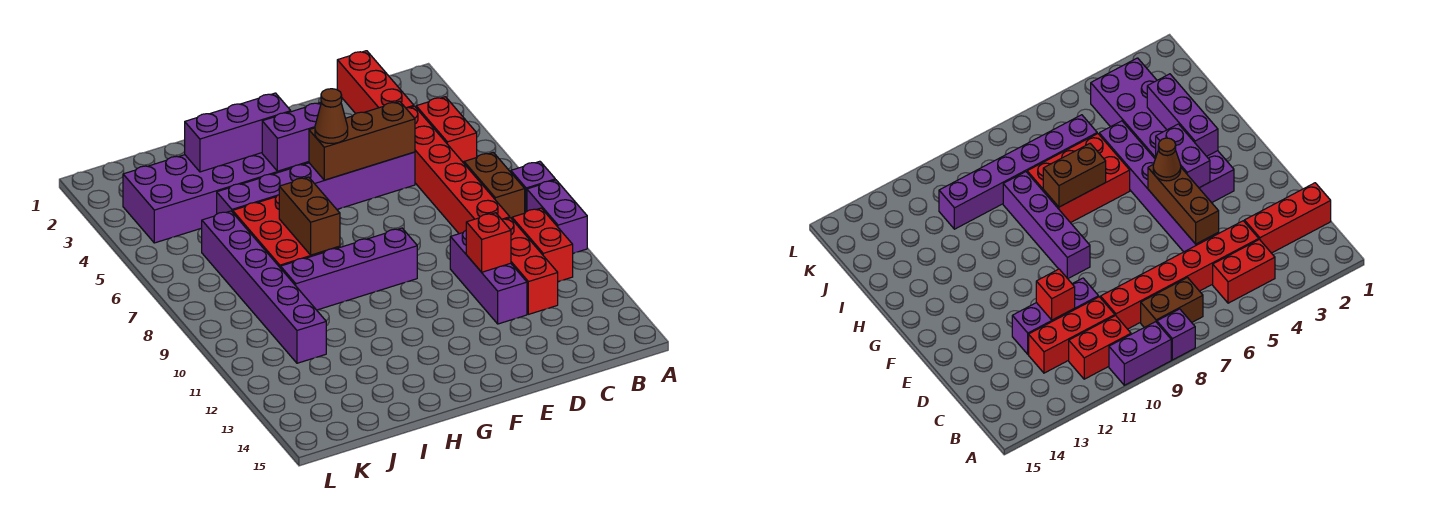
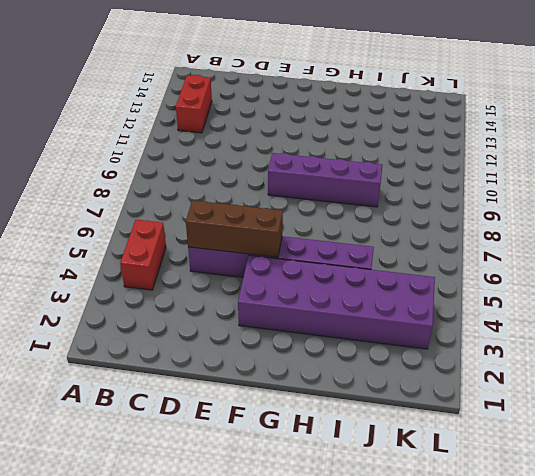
red brick B12:B13 level 1 -> red brick B10:B11 level 1
none -> purple brick A8 level 1
none -> purple brick A9:A10 level 1
none -> brown brick B7:B8 level 1

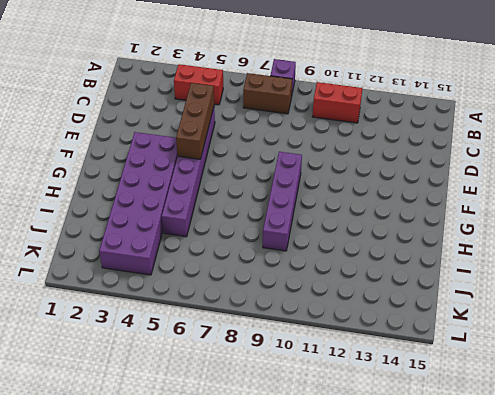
none -> purple brick A9:A10 level 1
none -> red brick C1:C3 level 1
none -> red brick C4:C9 level 1

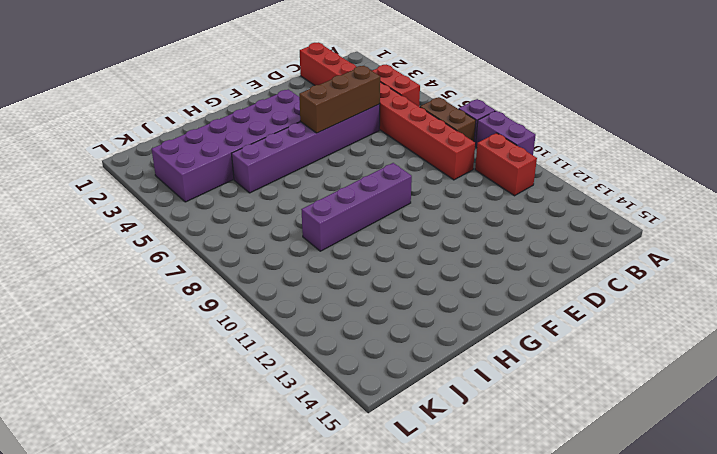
none -> red brick C10:C12 level 1
none -> purple brick D10:D12 level 1
none -> red brick H6:I8 level 1

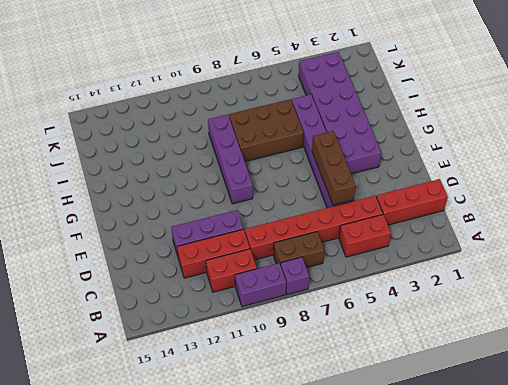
brown brick H6:I8 level 1 -> red brick H6:I8 level 1
none -> purple brick J6:J11 level 1
none -> red brick D11 level 2
none -> purple brick F4:G4 level 2

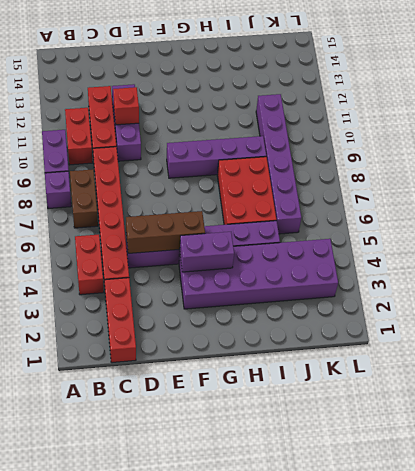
none -> purple brick G3:I3 level 2
none -> brown brick H7:H8 level 2
none -> brown cone F5 level 3

